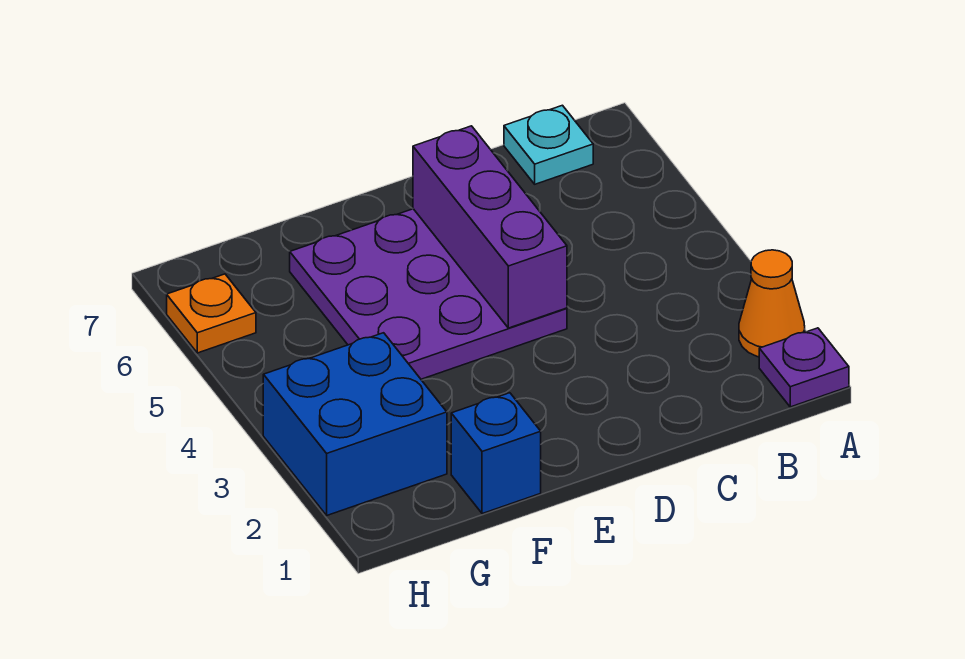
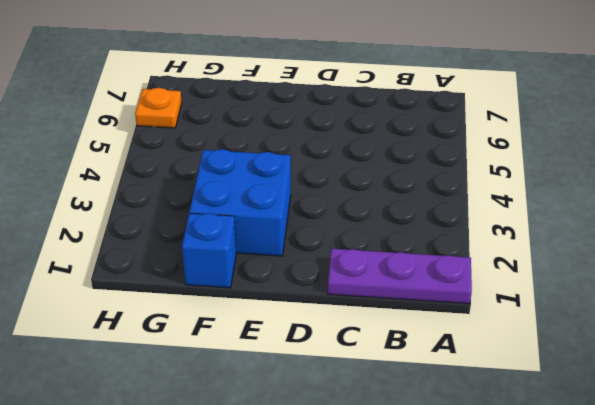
purple plate A1:C1 level 1 -> purple plate A1 level 1
blue brick E2:F3 level 1 -> blue brick G2:H3 level 1
none -> orange cone A2 level 1
none -> cyan plate B7 level 1

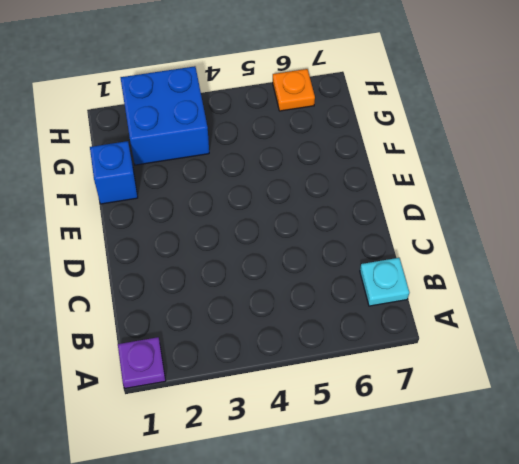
none -> orange cone A2 level 1
none -> purple plate D4:F6 level 1

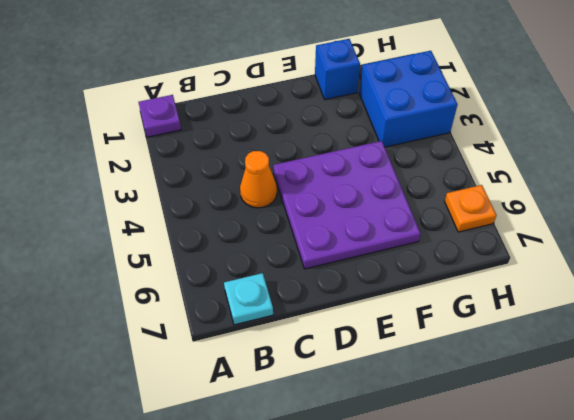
orange cone C4 level 1 -> orange cone A2 level 1
none -> purple brick D4:D6 level 2

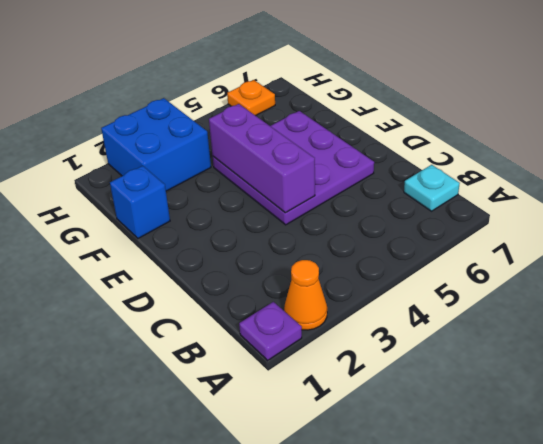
purple brick D4:F4 level 2 -> purple brick D4:D6 level 2

